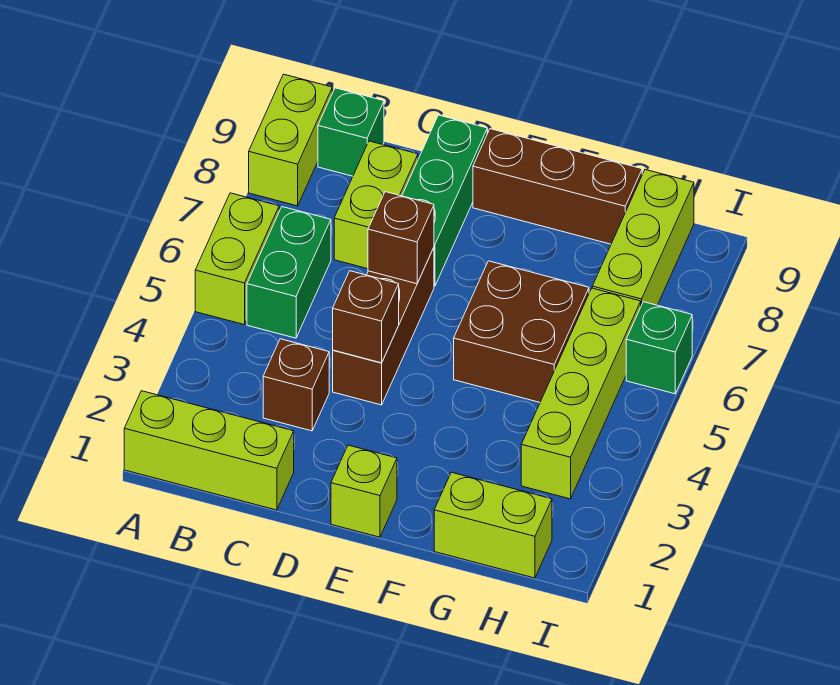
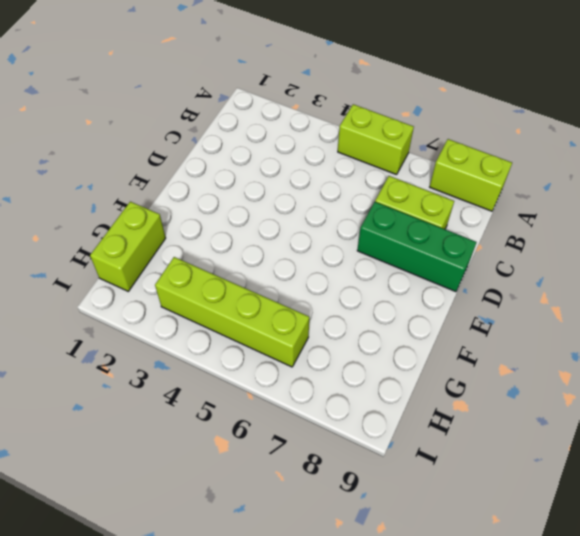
none -> lime brick A1:C1 level 1
none -> green brick B5:B6 level 1
none -> green brick B9 level 1

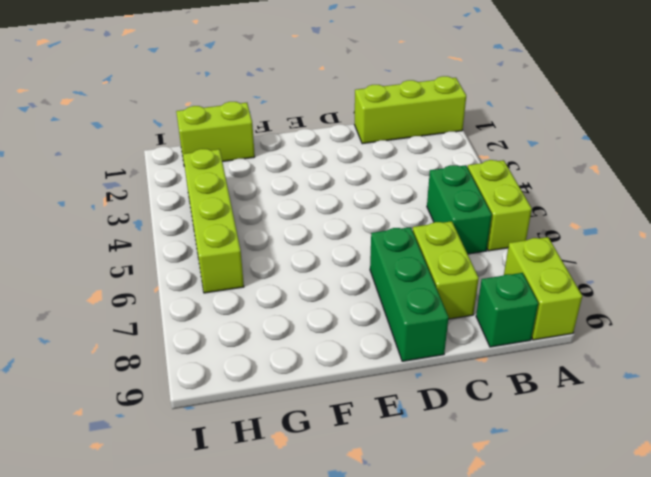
none -> brown brick C3 level 1
none -> brown brick D4:D6 level 1
none -> lime brick E1 level 1

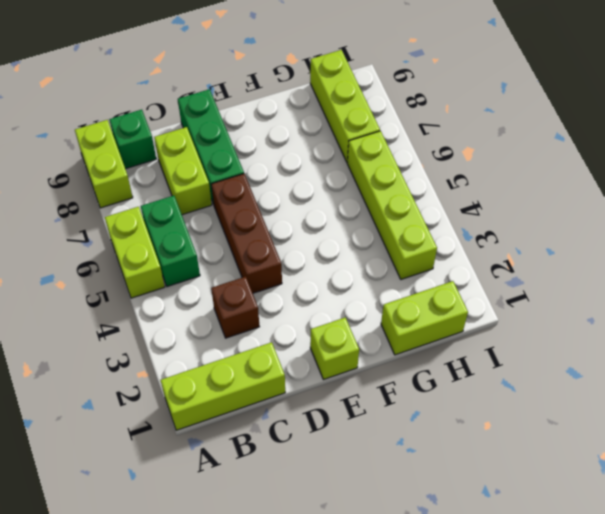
none -> brown brick E9:G9 level 1
none -> brown brick F5:G6 level 1
none -> green brick I6 level 1

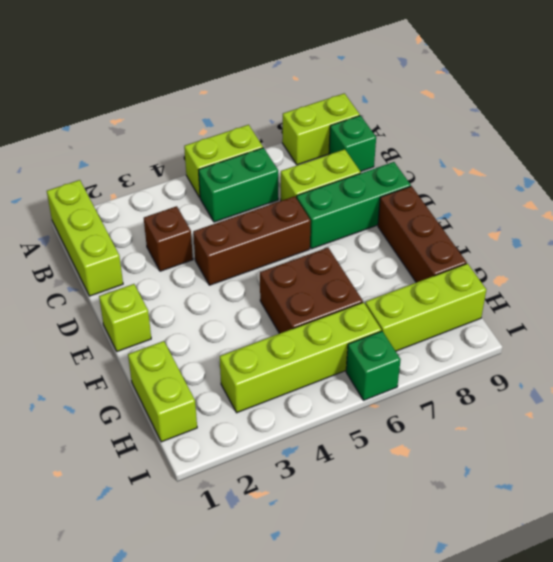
none -> brown brick D4 level 2
none -> brown brick D6 level 2

